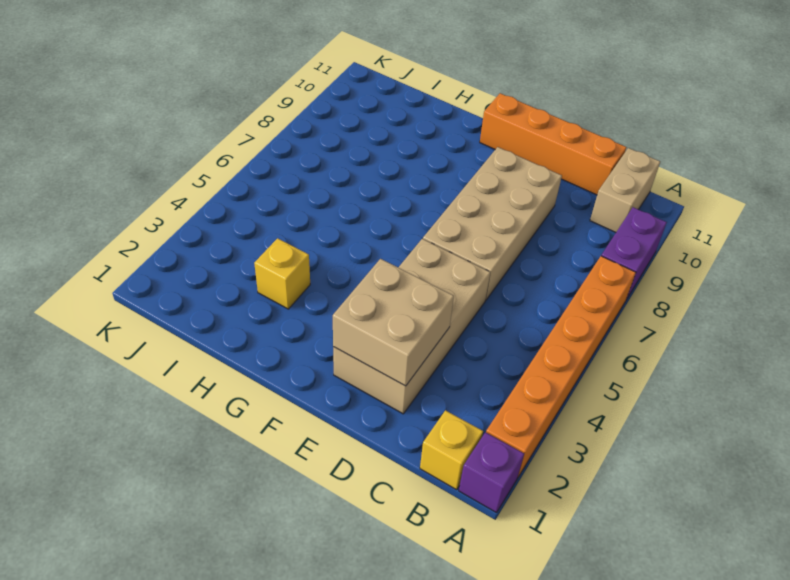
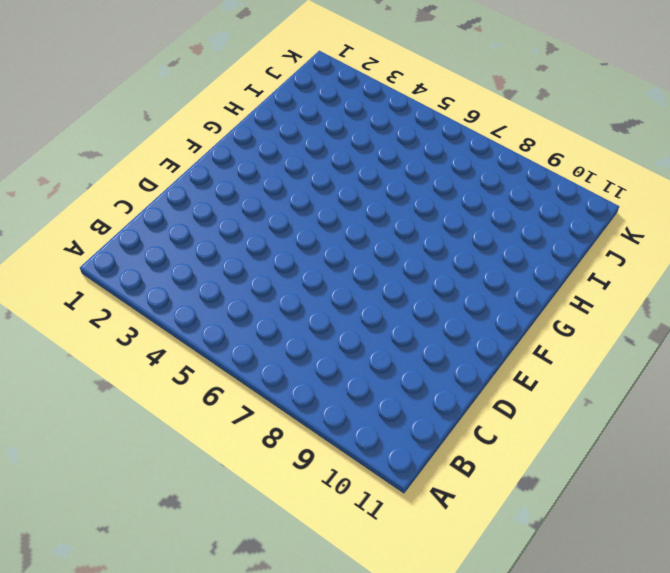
none -> purple brick A1 level 1
none -> orange brick A2:A7 level 1

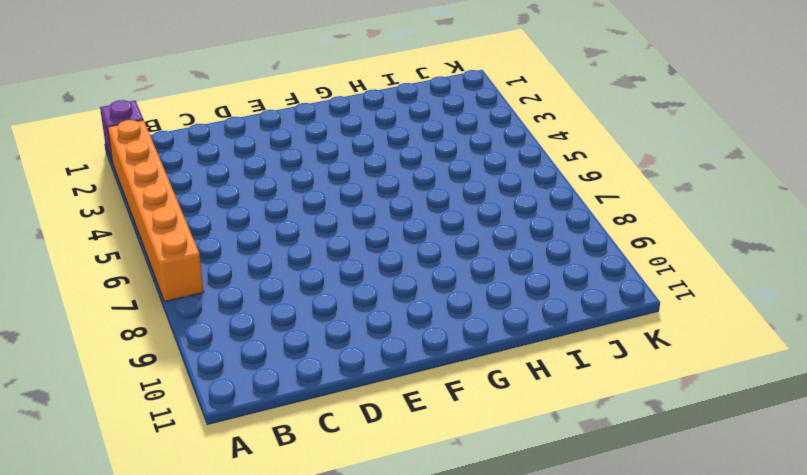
none -> purple brick A8:A9 level 1
none -> yellow brick B1 level 1

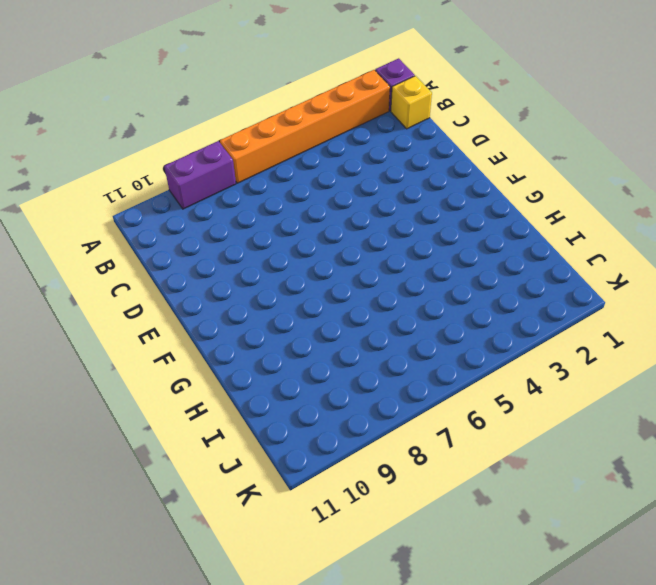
none -> tan brick B10:B11 level 1
none -> orange brick C11:F11 level 1

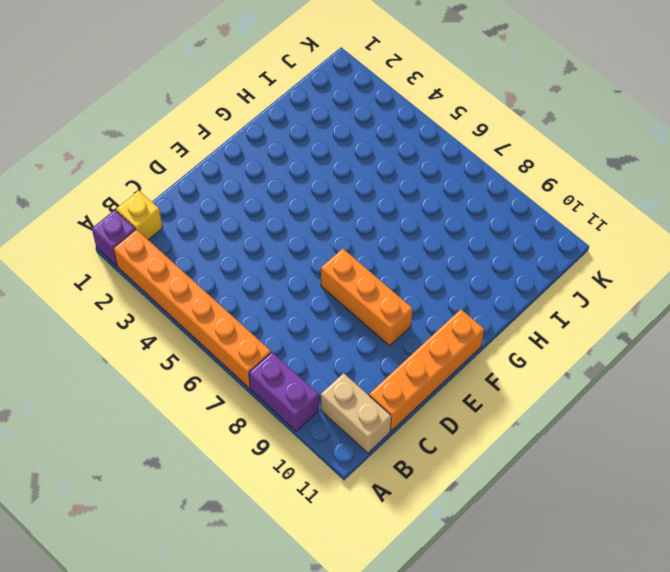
orange brick E7:E9 level 1 -> tan brick D6:E9 level 1
none -> tan brick D2:E5 level 1
none -> yellow brick H3 level 1

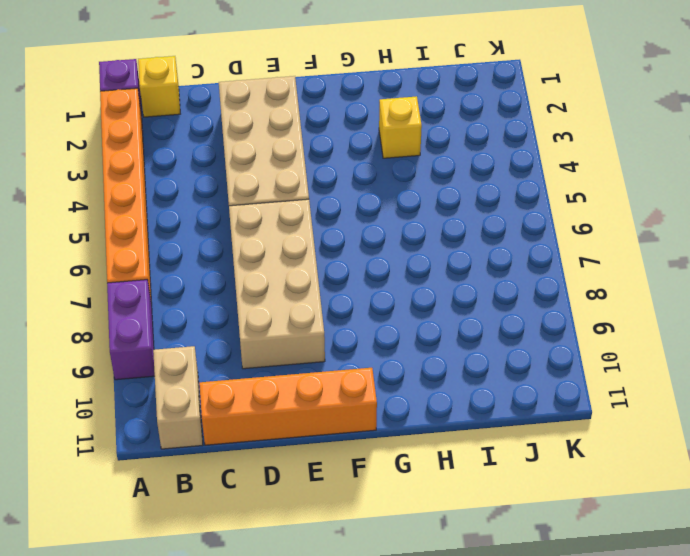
none -> tan brick D2:E3 level 2

